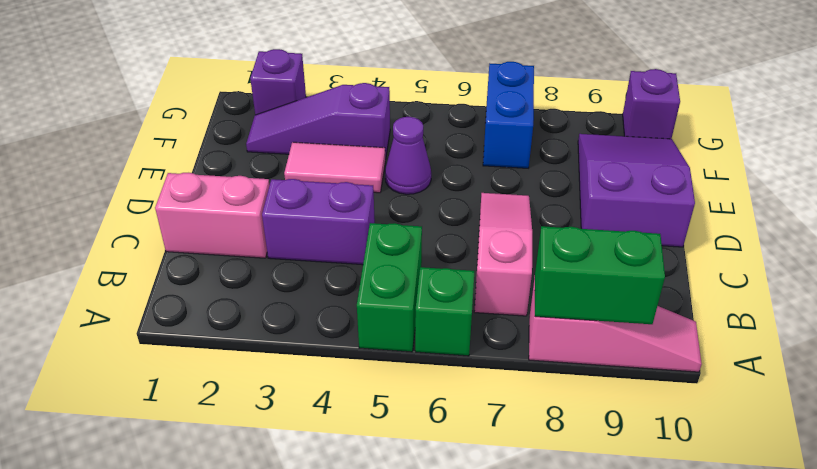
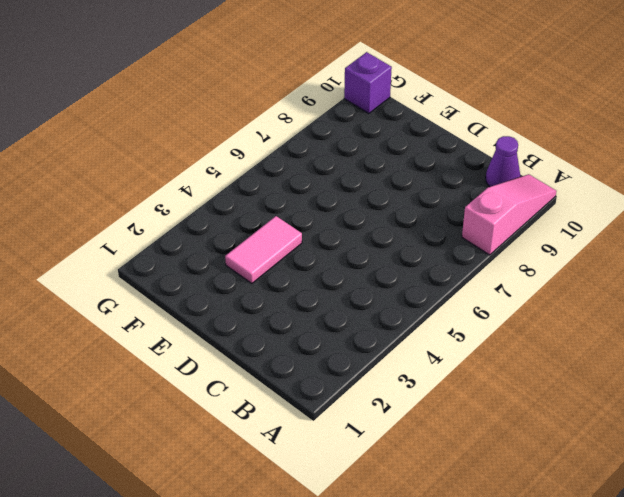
purple cone B10 level 1 -> purple cone E5 level 1
none -> green brick A5:B5 level 1
none -> green brick A6 level 1
none -> pink slope B7:D7 level 1 top B

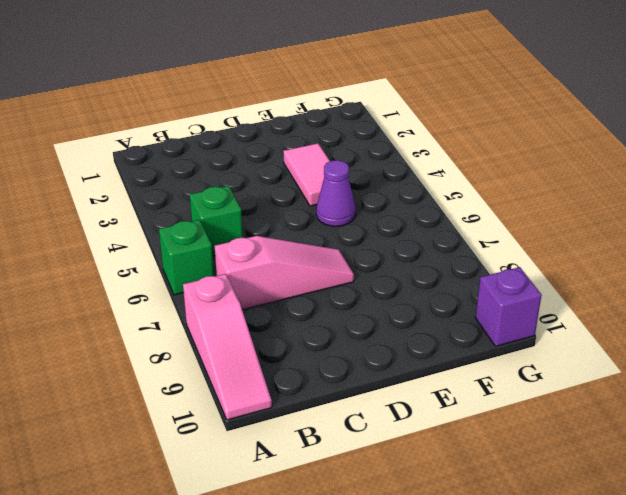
green brick B5 level 1 -> green brick A5:B5 level 1
none -> pink brick C1:C2 level 1
none -> purple brick C3:C4 level 1
none -> purple slope D9:F10 level 1 top D

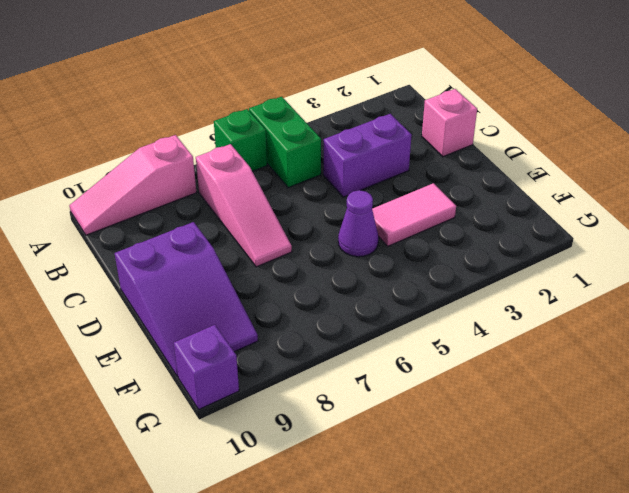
pink brick C1 level 1 -> pink brick C1:C2 level 1
none -> purple slope F2:F4 level 1 top 4
none -> blue brick F7:G7 level 1
none -> purple brick G2 level 1

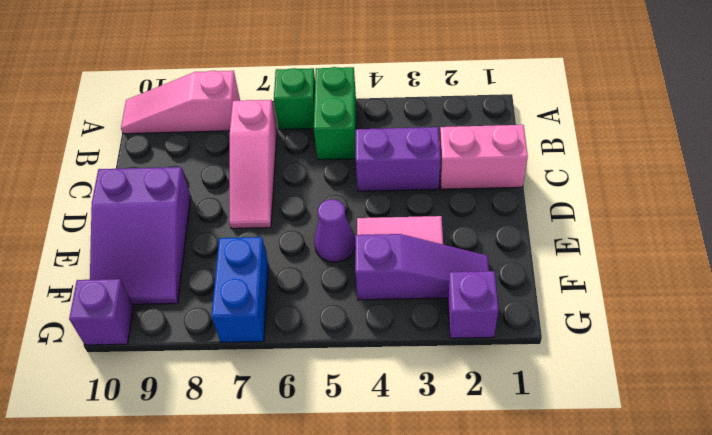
none -> green brick A8:A9 level 2

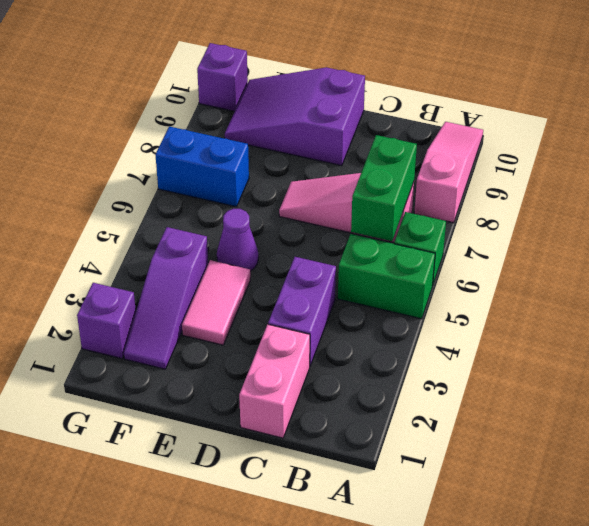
green brick B6:B7 level 2 -> green brick A8:A9 level 2

